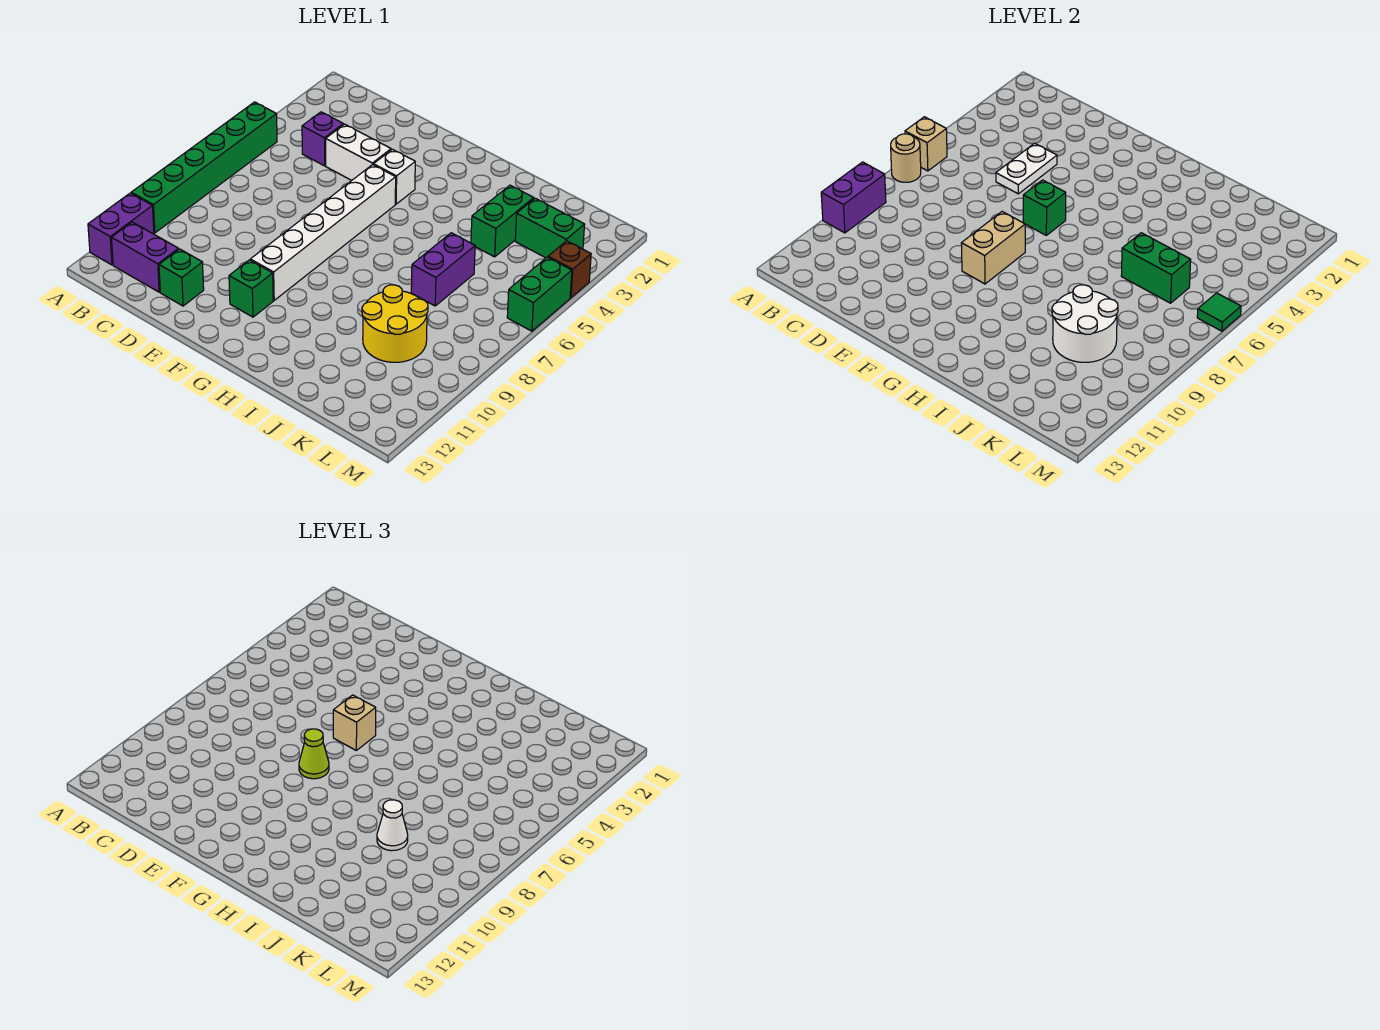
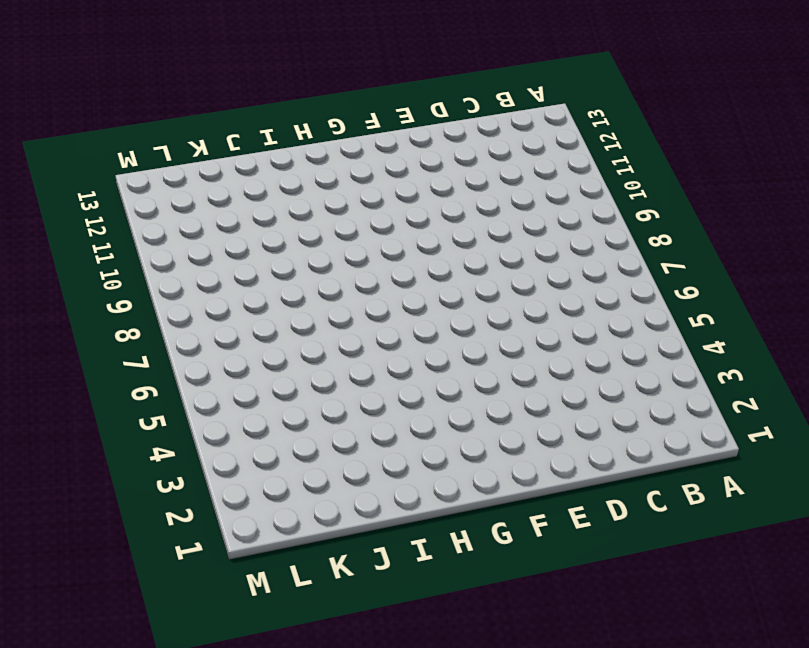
none -> green brick A5:A10 level 1
none -> purple brick A11:A12 level 1
none -> purple brick B12:C12 level 1

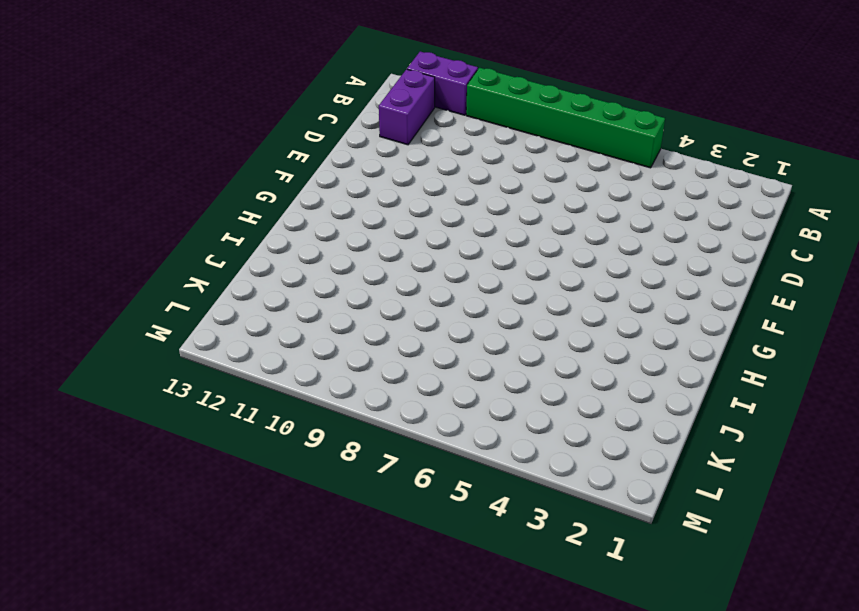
none -> purple brick C4 level 1
none -> white brick D4:E4 level 1
none -> green brick D12 level 1

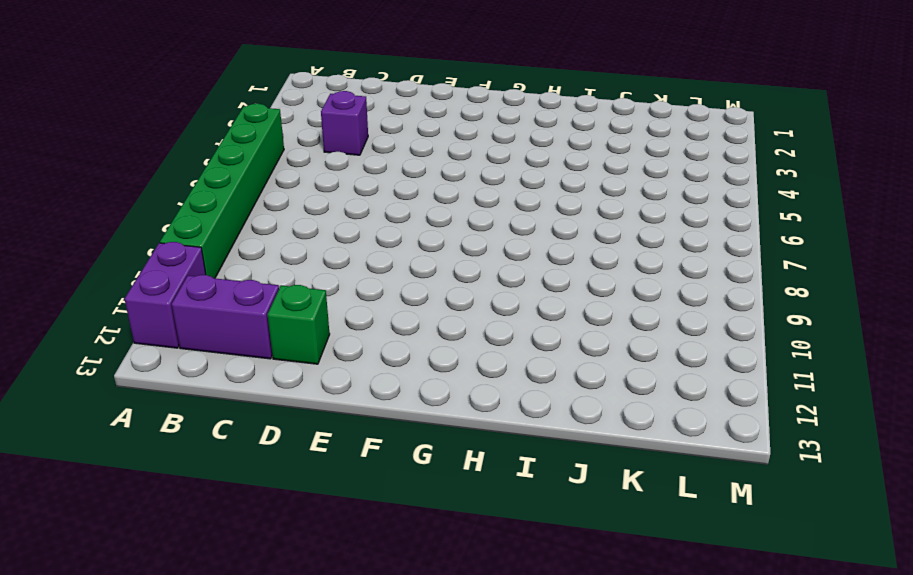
none -> white brick D4:E4 level 1
none -> white brick F4 level 1
none -> white brick F5:F10 level 1

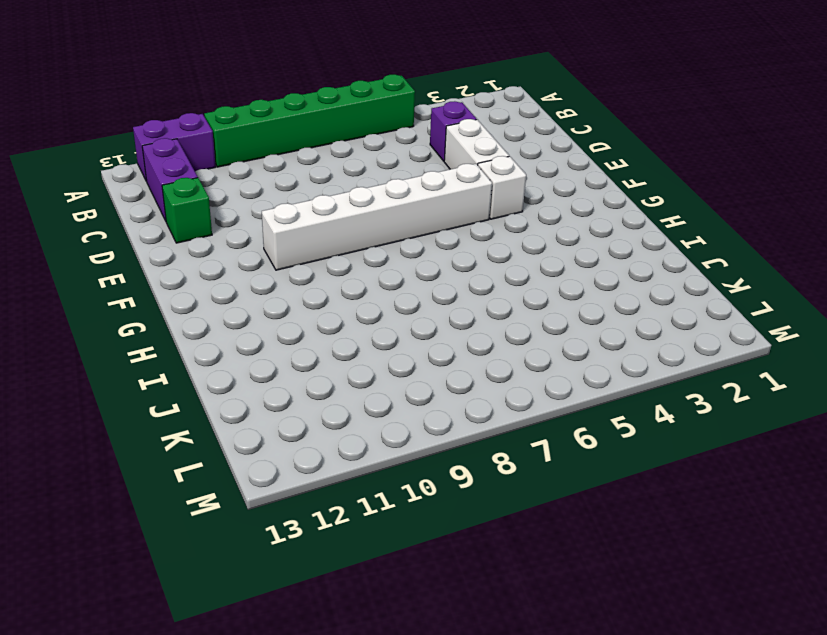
none -> green brick F11 level 1
none -> green brick J3:J4 level 1
none -> purple brick J6:J7 level 1

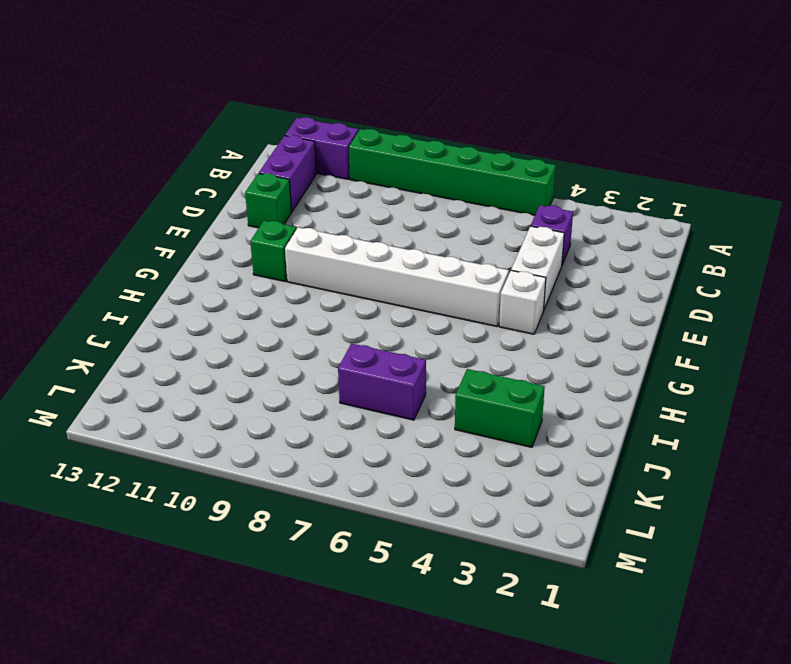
none -> yellow round brick J9:K10 level 1
none -> green brick K3:L3 level 1
none -> brown brick M4 level 1

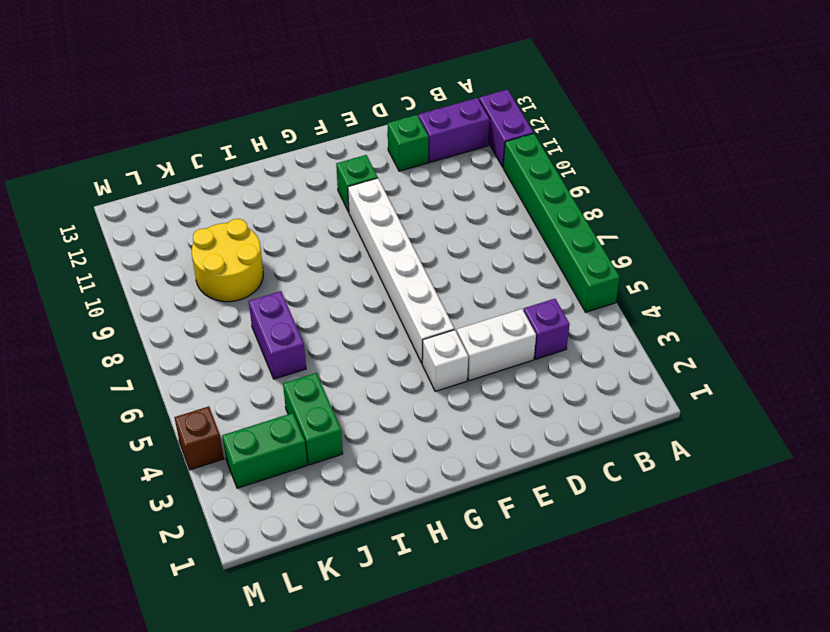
none -> green brick M5:M6 level 1
none -> tan brick A6 level 2
none -> tan round brick A7 level 2

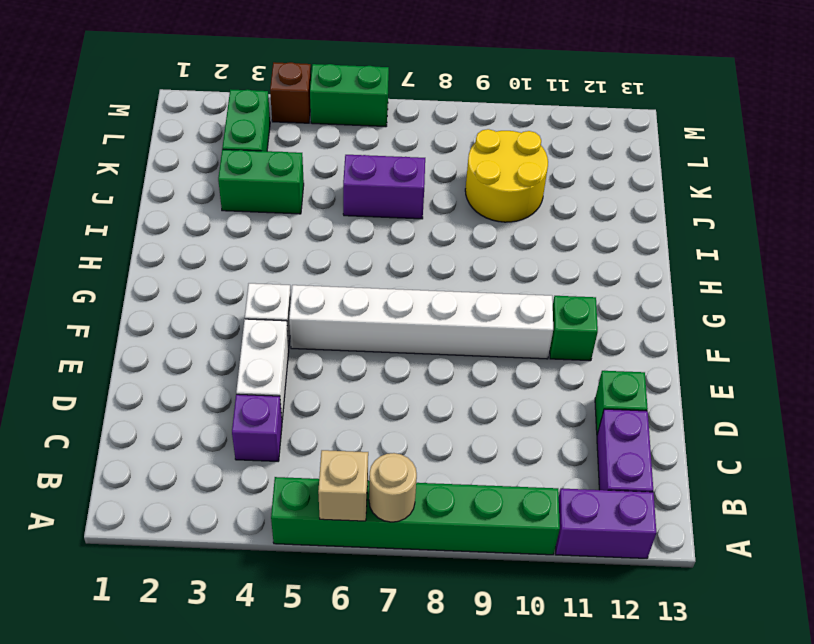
none -> purple brick A9:A10 level 2
none -> white plate D4:D5 level 2
none -> green brick F6 level 2

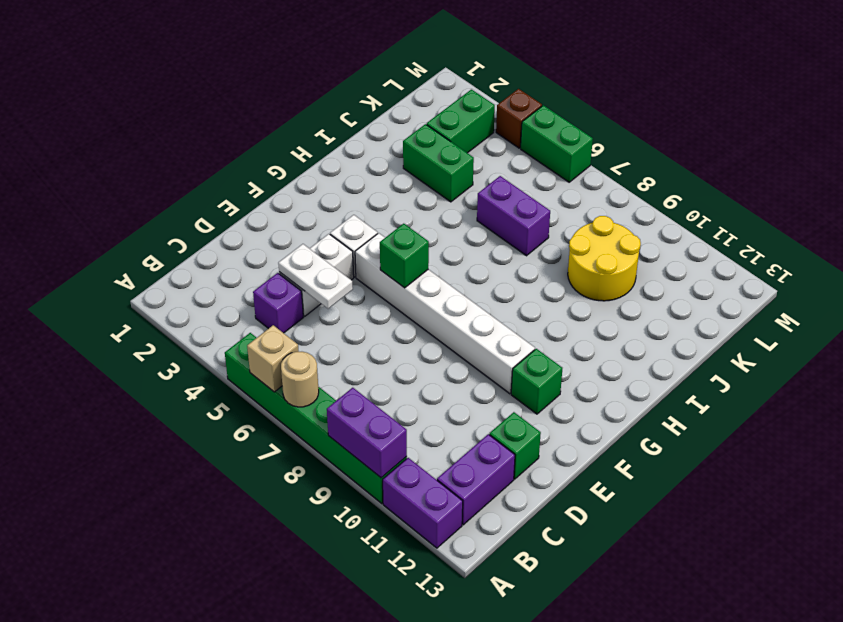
none -> tan brick F8:F9 level 2
none -> green brick J6:K6 level 2
none -> white round brick J9:K10 level 2

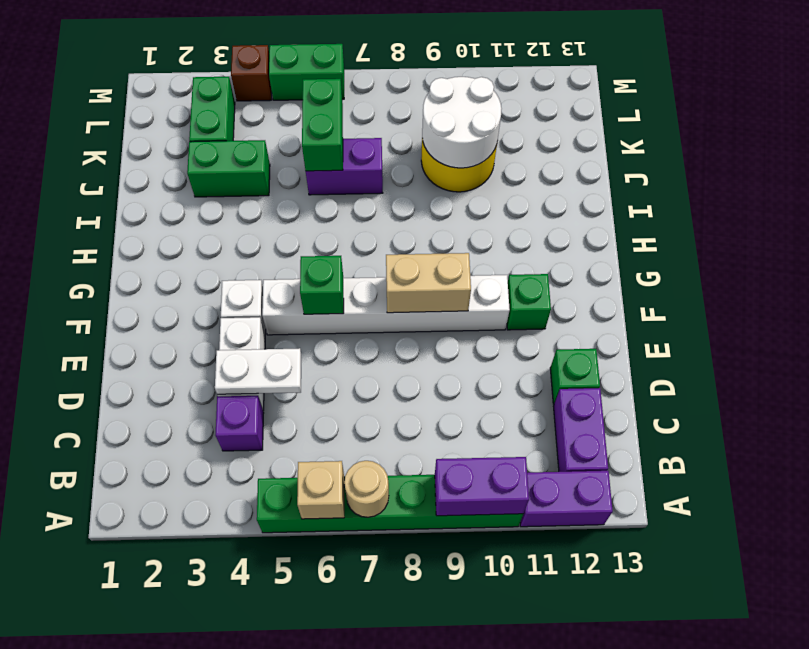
none -> green tile M6 level 2
none -> tan brick F6 level 3
none -> lime cone F8 level 3

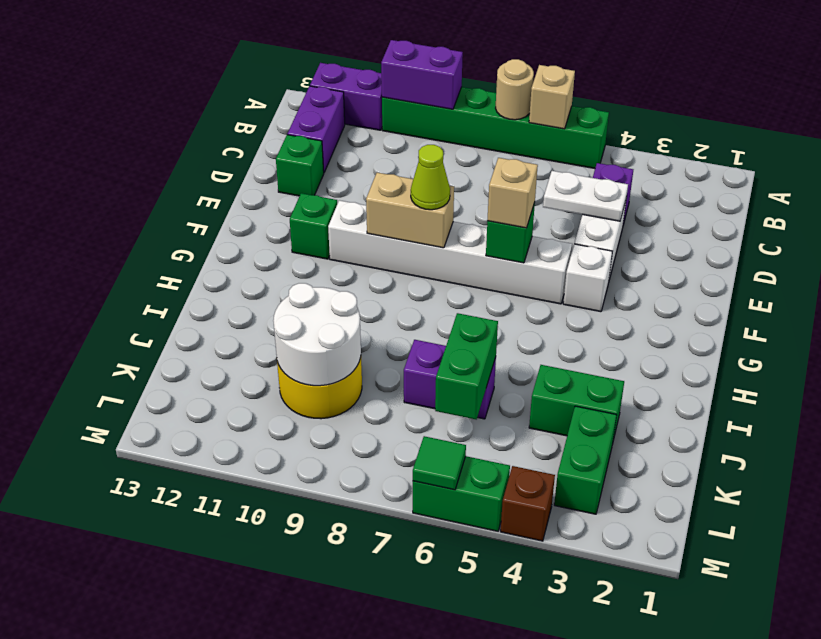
none -> white cone J9 level 3

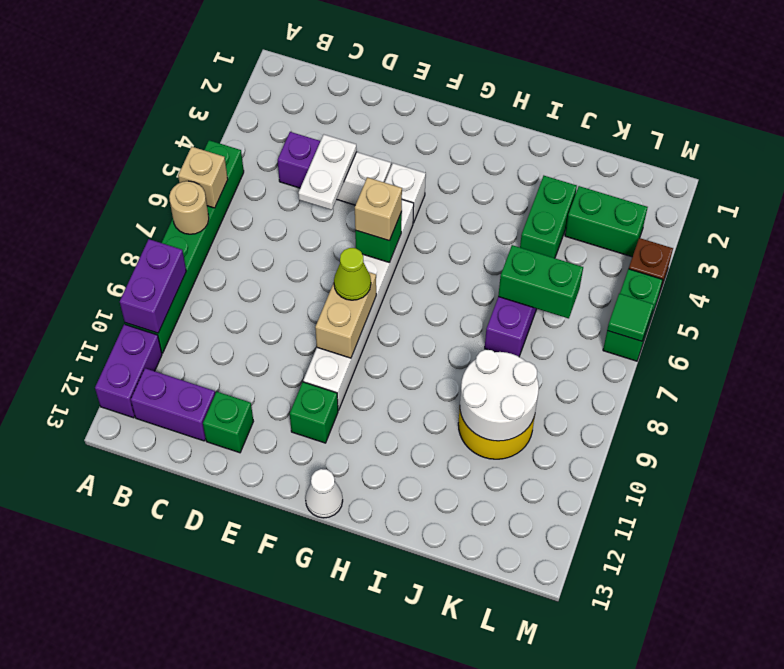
white cone G13 level 1 -> white cone J9 level 3

